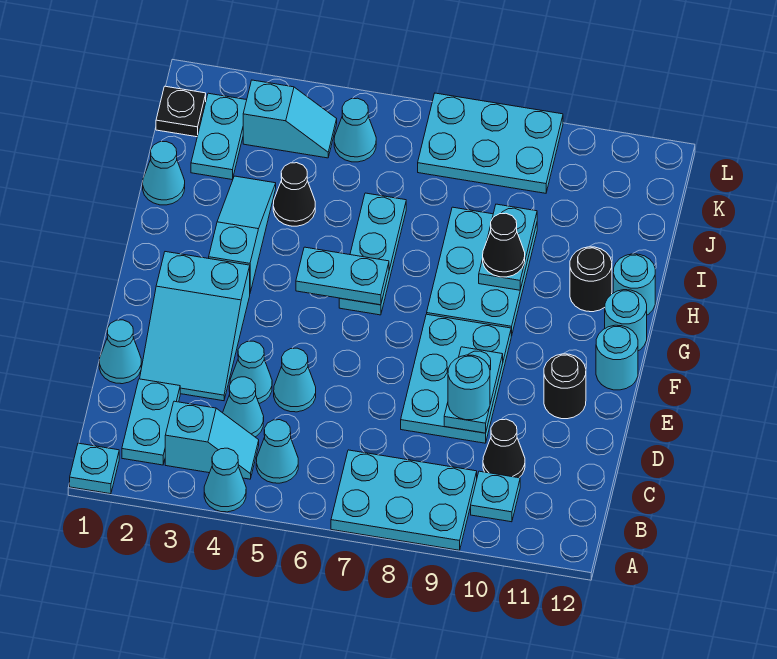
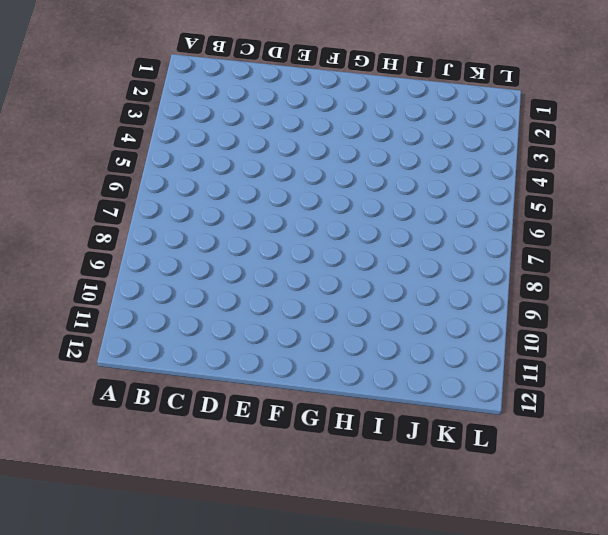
none -> cyan plate A1 level 1
none -> cyan cone A4 level 1
none -> cyan plate A7:B9 level 1
none -> cyan plate B2:C2 level 1

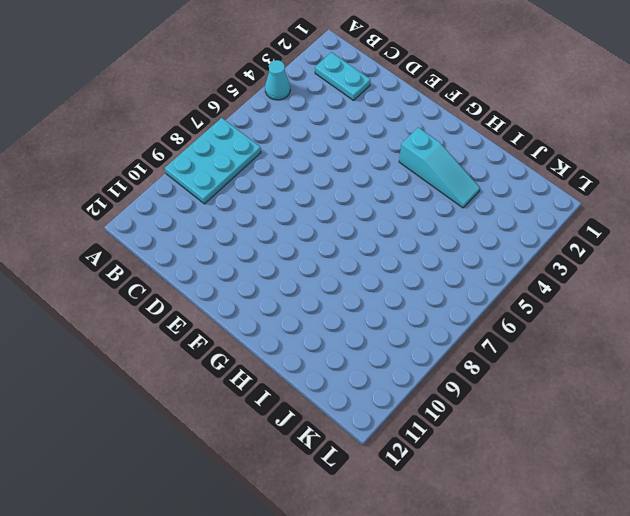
none -> cyan plate A1 level 1
none -> cyan slope B3:B4 level 1 top 3
none -> cyan cone B5 level 1
none -> cyan plate B10 level 1

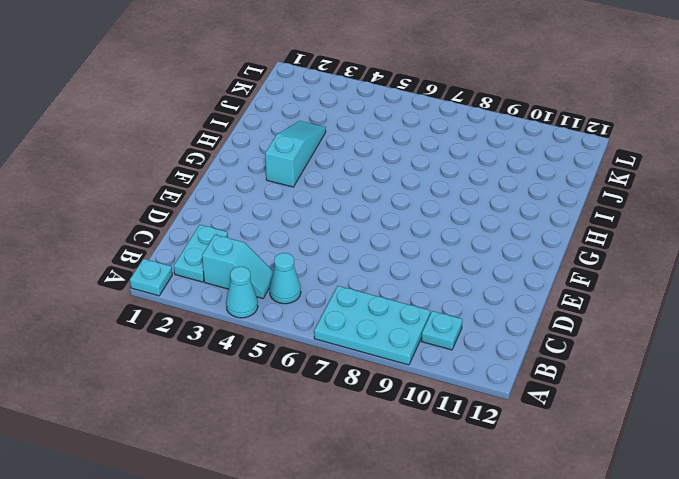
none -> cyan cone C4 level 1
none -> black cone C10 level 1
none -> cyan cone D1 level 1
none -> cyan slope D2:F3 level 1 top F

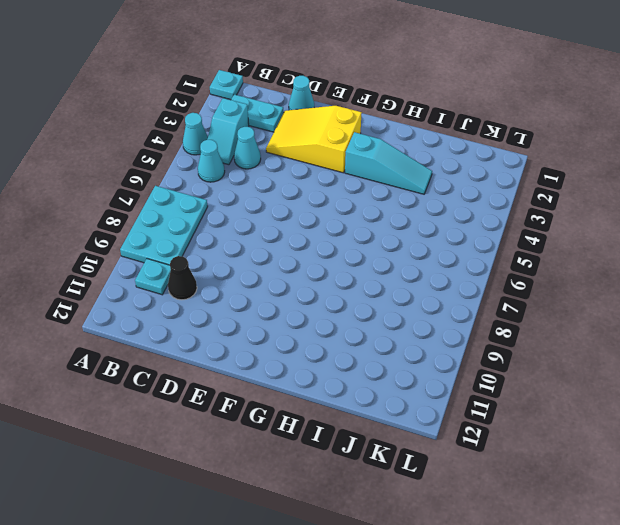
yellow slope D2:F3 level 1 top F -> cyan slope D2:F3 level 1 top F
none -> cyan cone D4 level 1
none -> cyan cone D5 level 1
none -> cyan plate D8:F9 level 1
none -> black round brick E11 level 1

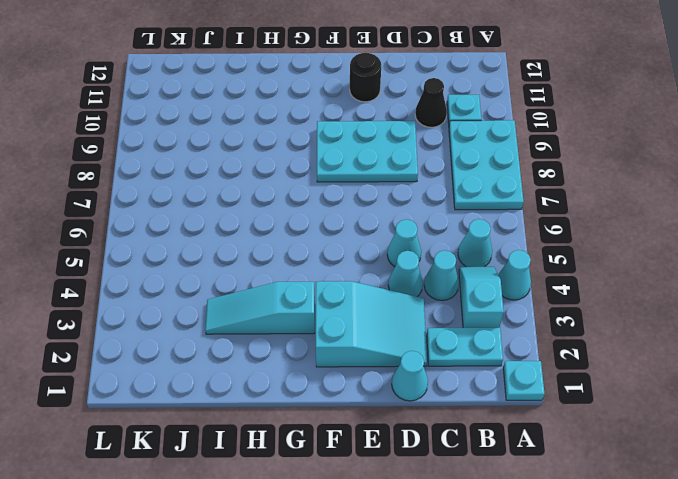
none -> cyan round brick F12 level 1
none -> cyan plate G6:I6 level 1
none -> cyan plate G8:I9 level 1
none -> cyan round brick G12 level 1

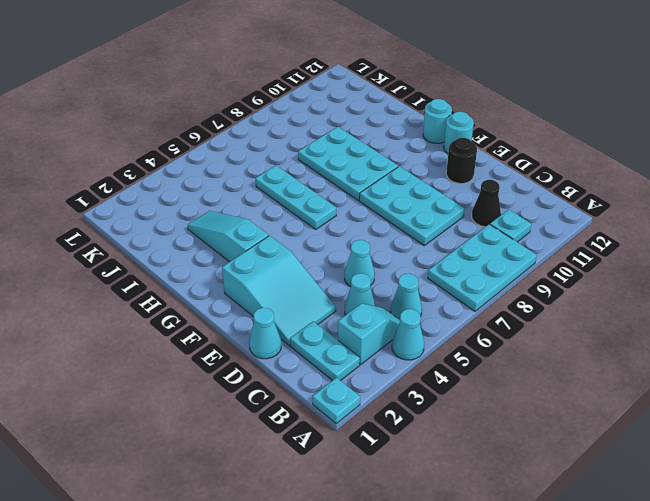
none -> cyan cone D4 level 1
none -> black round brick H11 level 1
none -> cyan round brick H12 level 1
none -> cyan cone I1 level 1

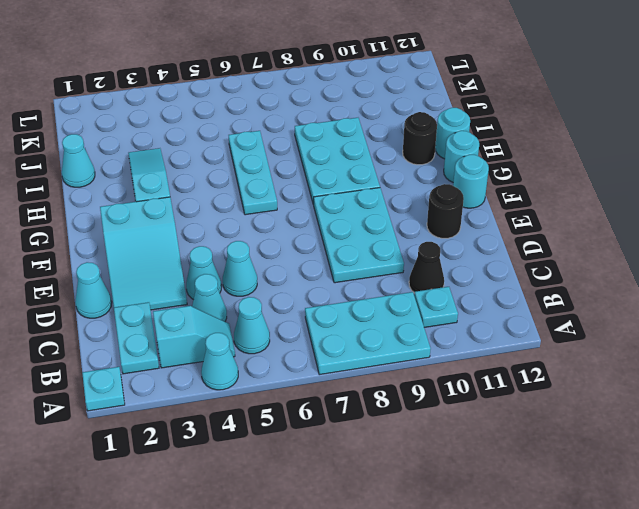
none -> black cone I4 level 1
none -> cyan plate J2:K2 level 1
none -> black plate K1 level 1
none -> cyan slope K3:K4 level 1 top 3

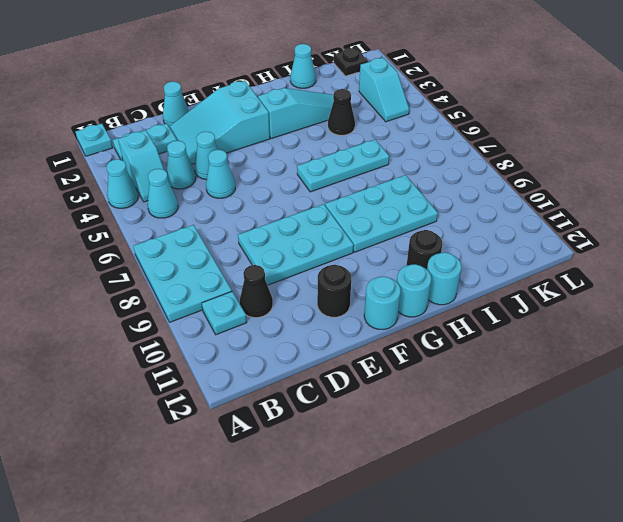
none -> cyan plate J2:K2 level 1
none -> cyan cone K5 level 1
none -> cyan plate K7:L9 level 1
none -> cyan plate D9:E9 level 2

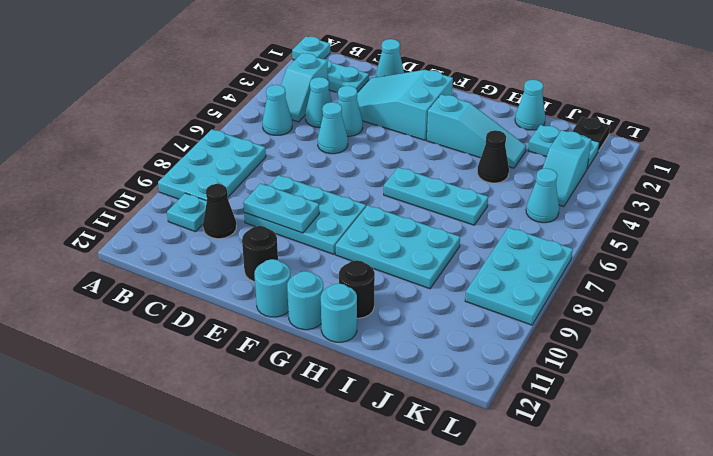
none -> cyan cone A4 level 1
none -> cyan plate G5:G6 level 2
none -> cyan plate H9:I9 level 2
none -> cyan round brick D9 level 3

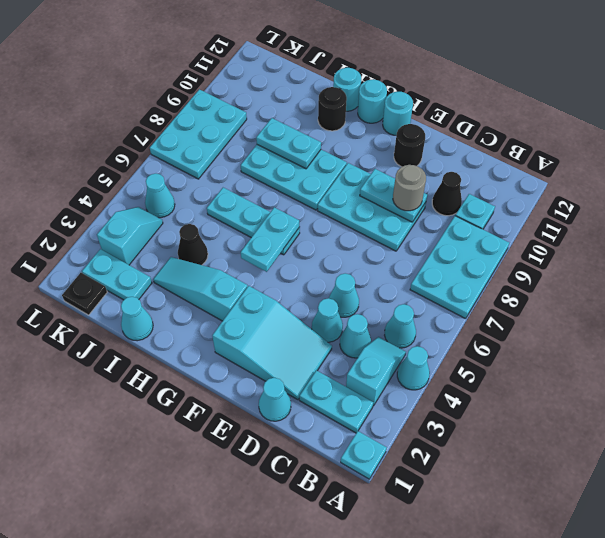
grey round brick D9 level 3 -> cyan round brick D9 level 3
none -> black cone H9 level 3

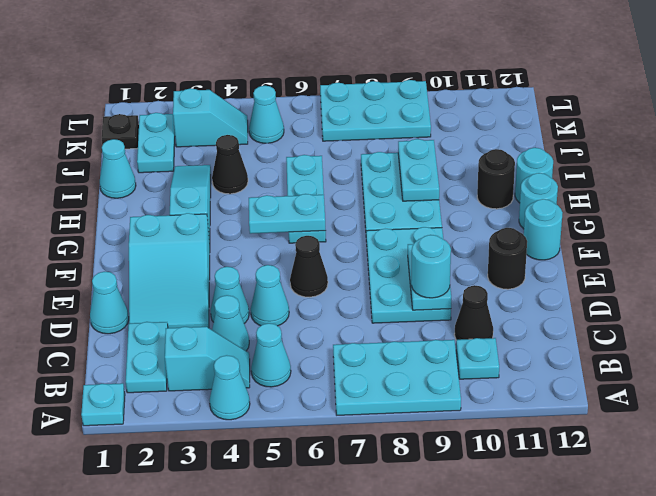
black cone E6 level 1 -> black cone H9 level 3

